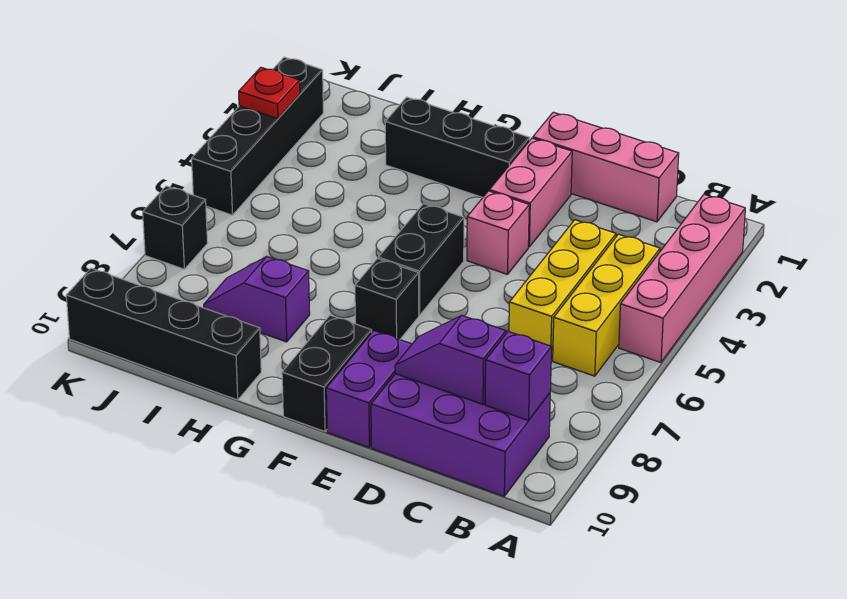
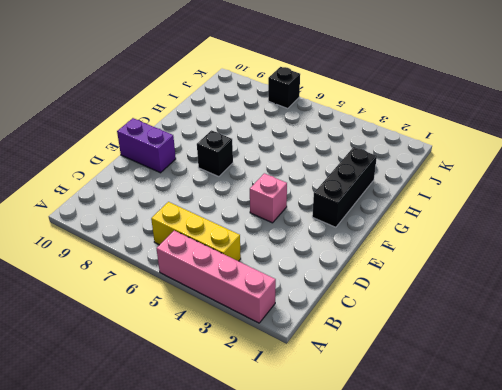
none -> purple brick B9:D10 level 1
none -> pink brick C1:E1 level 1
none -> yellow brick C4:C6 level 1

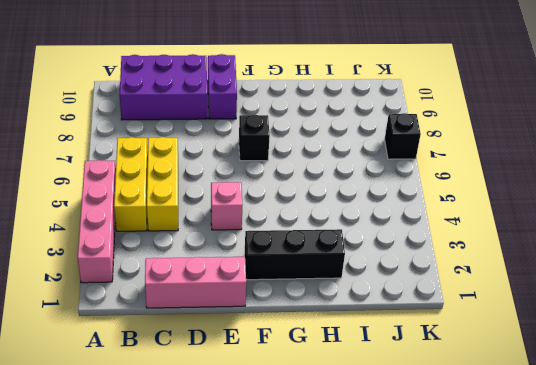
none -> pink brick E2:E3 level 1
none -> black brick F5:F6 level 1
none -> black brick F9:F10 level 1

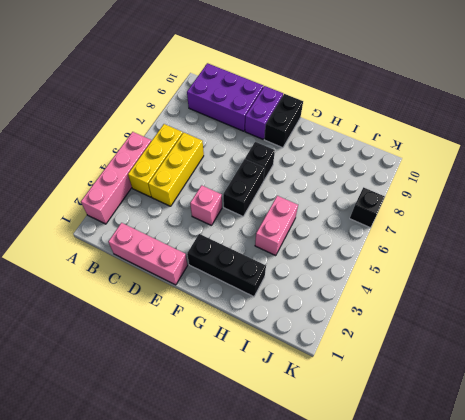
pink brick H4:H5 level 1 -> pink brick E2:E3 level 1
none -> purple slope H8:I8 level 1 top H
none -> black brick H10:K10 level 1
none -> black brick K2:K5 level 1

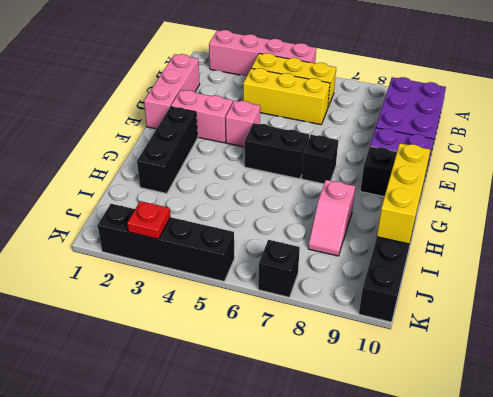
yellow brick G10:I10 level 2 -> none
pink slope H8:I8 level 1 top H -> purple slope H8:I8 level 1 top H
none -> purple brick B9 level 2
none -> purple slope C9:D9 level 2 top C

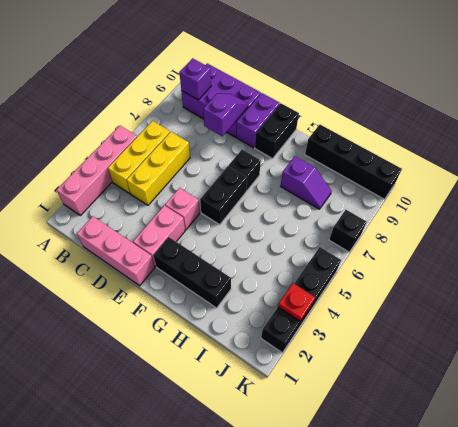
purple slope D8:D9 level 2 top 8 -> purple slope C9:D9 level 2 top C

